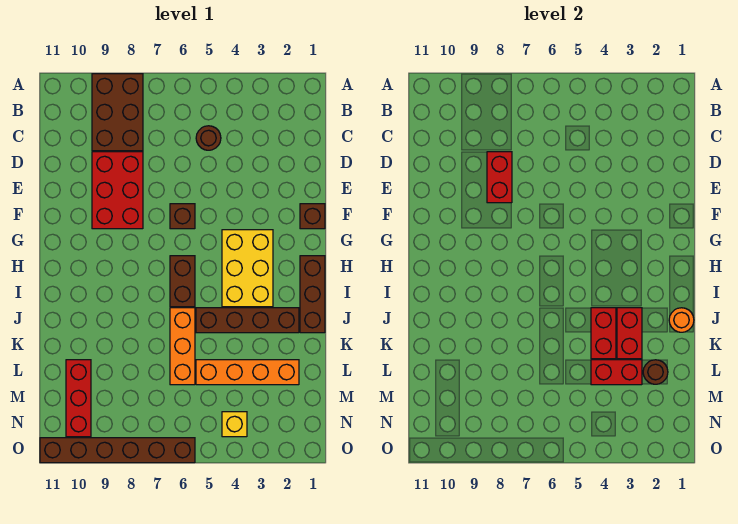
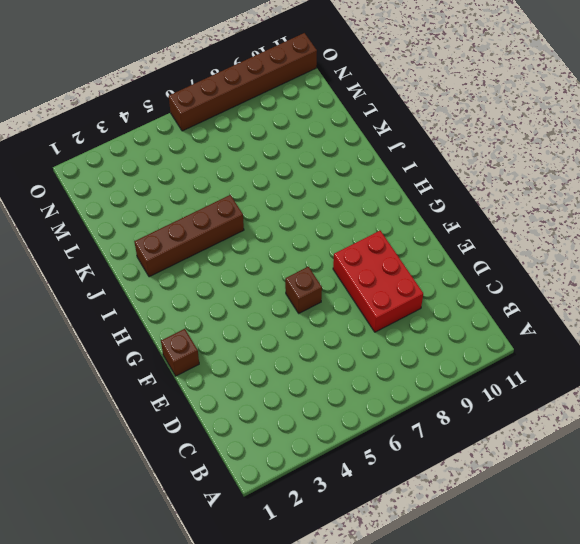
none -> brown brick A8:C9 level 1
none -> brown round brick C5 level 1
none -> yellow brick G3:I4 level 1

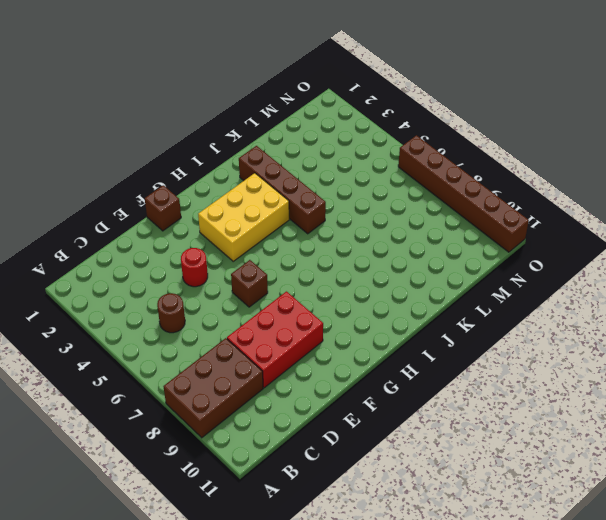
red round brick E4 level 1 -> none
none -> brown brick H1:J1 level 1
none -> brown brick H6:I6 level 1
none -> orange brick J6:L6 level 1

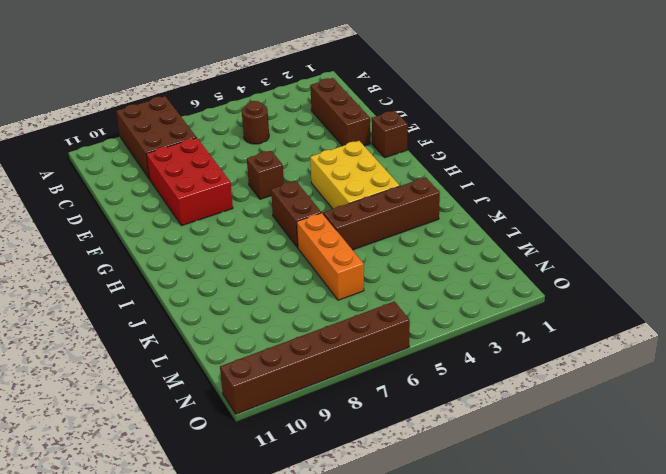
brown brick C2:E2 level 1 -> brown brick H1:J1 level 1
none -> orange brick L2:L5 level 1
none -> red brick L10:N10 level 1
none -> yellow brick N4 level 1

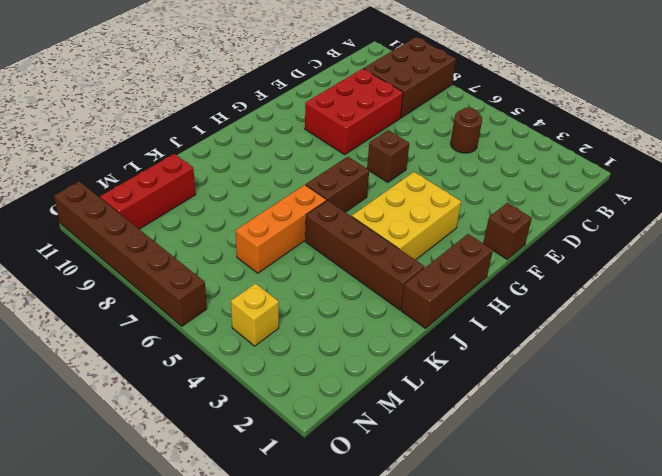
none -> orange brick L2:L5 level 1
none -> red brick D8:E8 level 2
none -> orange round brick J1 level 2

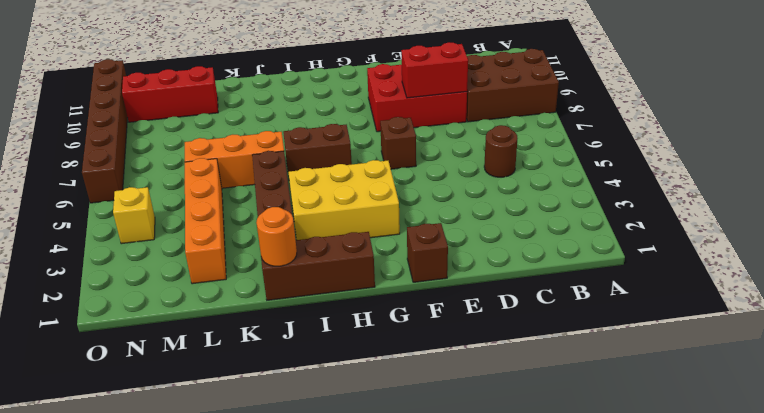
none -> red brick J3:K3 level 2
none -> red brick J4:K4 level 2
none -> brown round brick L2 level 2

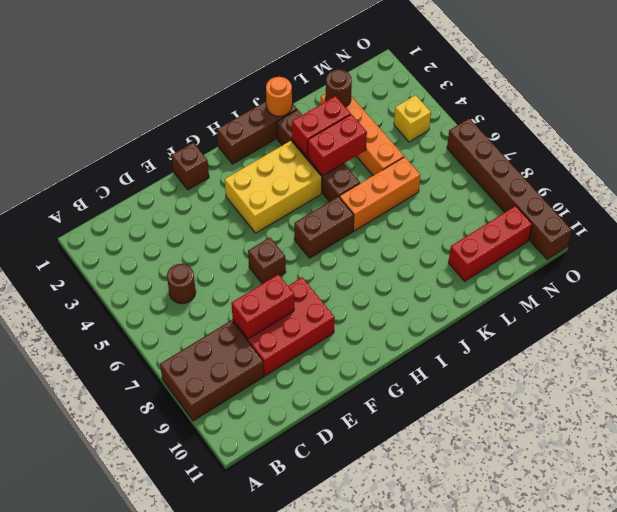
none -> red brick L3:L4 level 2

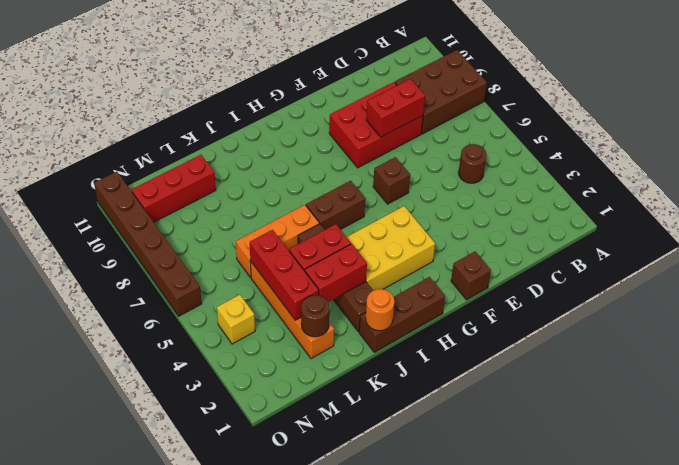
red brick L3:L5 level 2 -> red brick L3:L4 level 2

